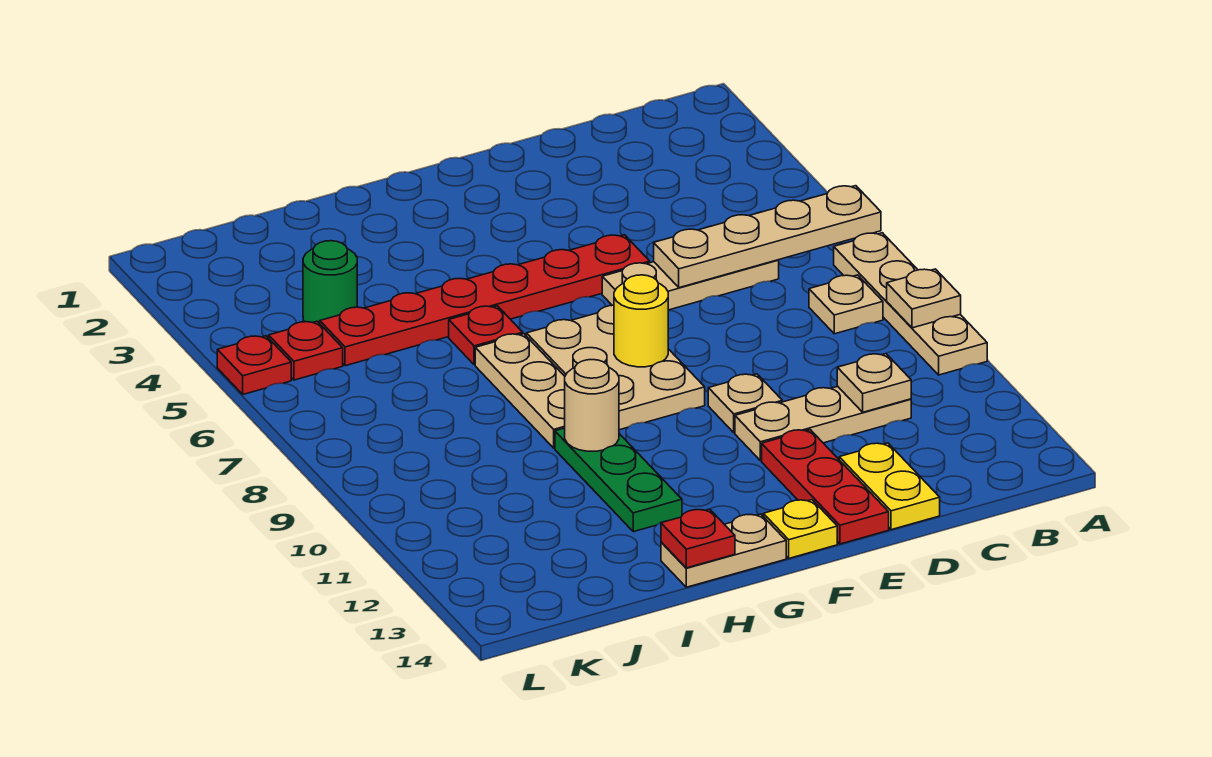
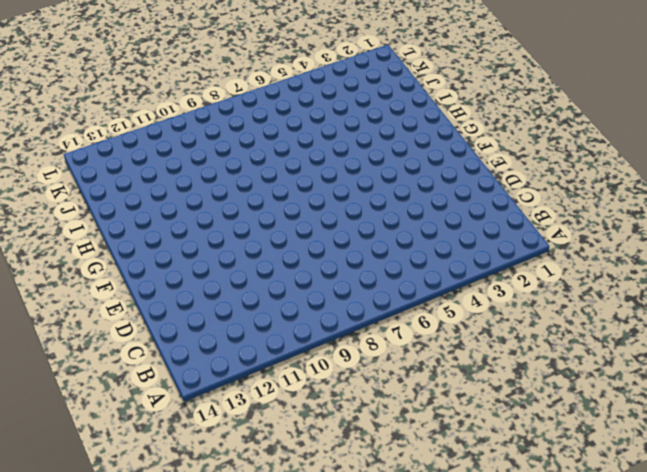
none -> tan plate A7:A10 level 1
none -> tan plate B8 level 1
none -> tan plate C6:E6 level 1

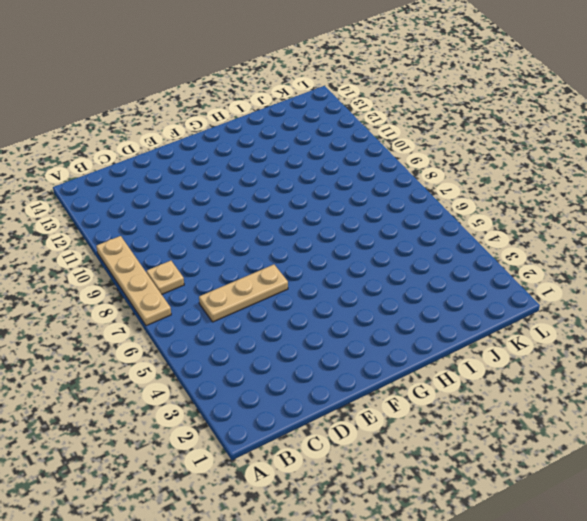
none -> tan plate C11:E11 level 1
none -> yellow plate D13:D14 level 1
none -> red plate E5:J5 level 1

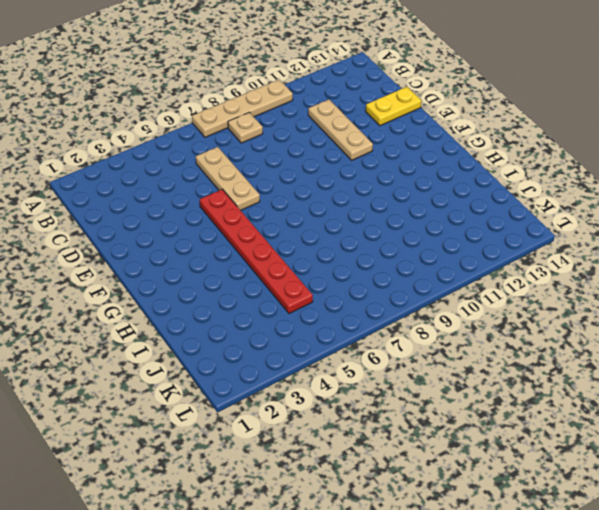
none -> tan plate E10 level 1
none -> red plate E12:E14 level 1
none -> tan plate F7:G9 level 1

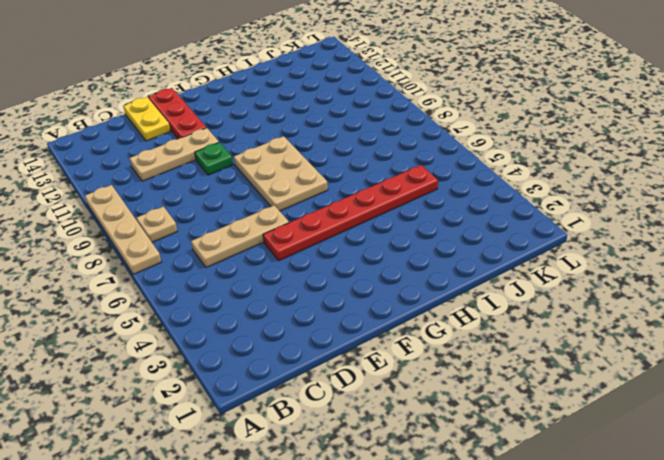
green plate E10 level 1 -> tan plate E10 level 1
none -> yellow plate F14 level 1
none -> tan plate G14:H14 level 1
none -> red plate H6 level 1

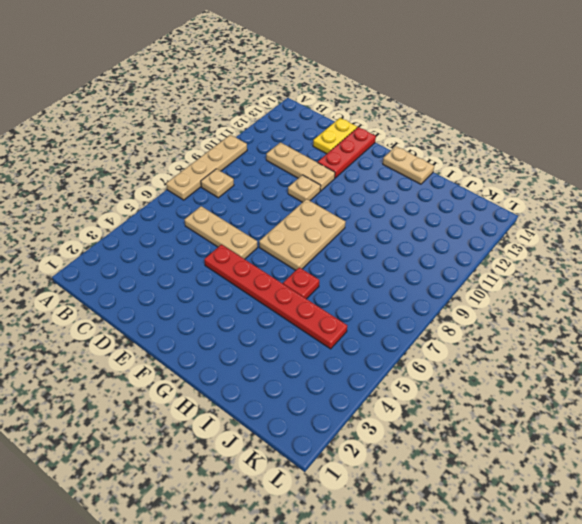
none -> yellow plate F14 level 1
none -> tan plate H7:H9 level 1
none -> green plate H10:H12 level 1

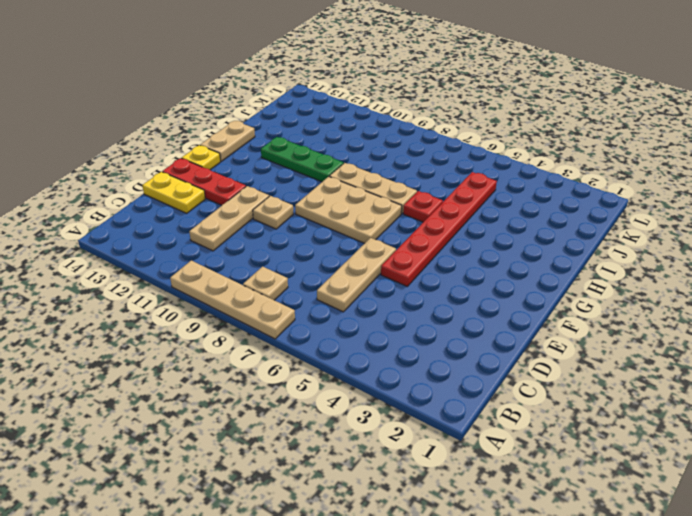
none -> green round brick J4 level 1
none -> red plate K5 level 1
none -> red plate L5 level 1

